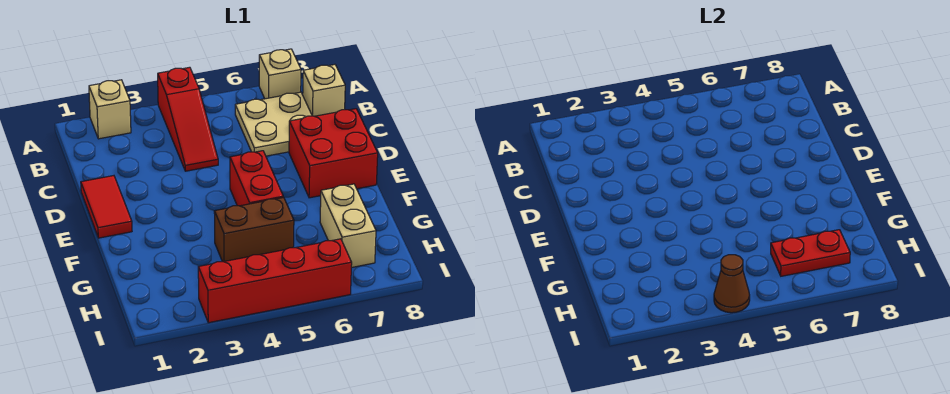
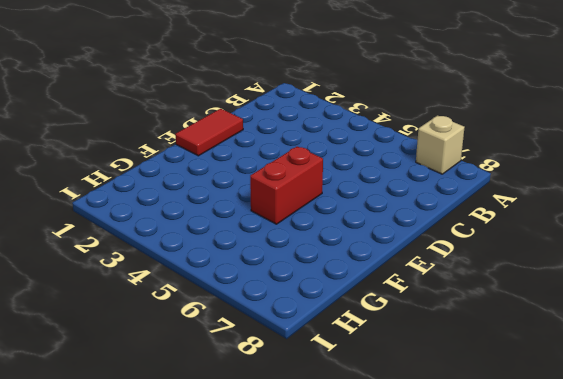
none -> tan brick A2 level 1
none -> red slope A4:C4 level 1 top A
none -> tan plate B6:C7 level 1

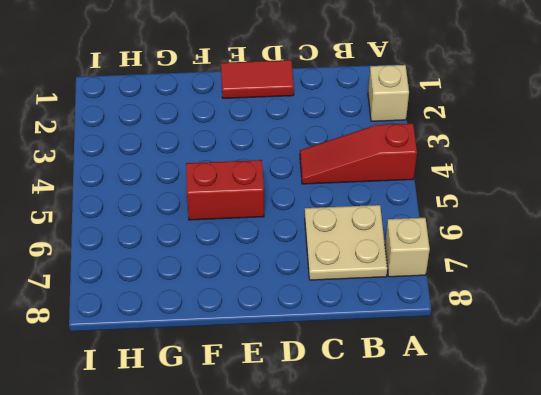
none -> tan brick B8 level 1
none -> red brick D7:E8 level 1
none -> brown brick G4:G5 level 1

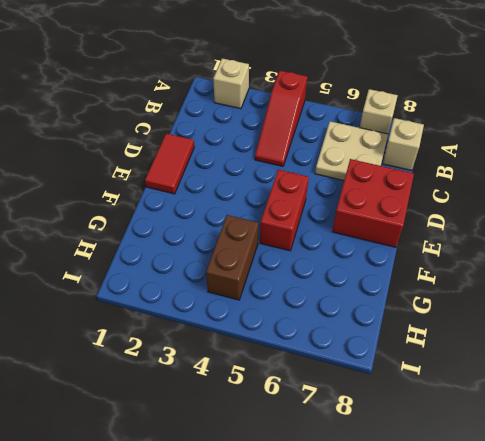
brown brick G4:H4 level 1 -> brown brick G4:G5 level 1
none -> tan brick G7:H7 level 1
none -> red brick I3:I6 level 1
none -> red plate H6:H7 level 2

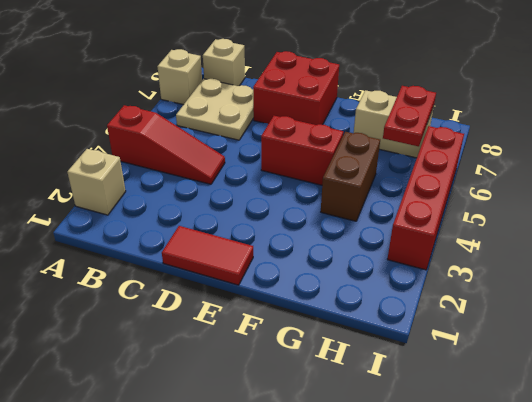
none -> brown cone I4 level 2

